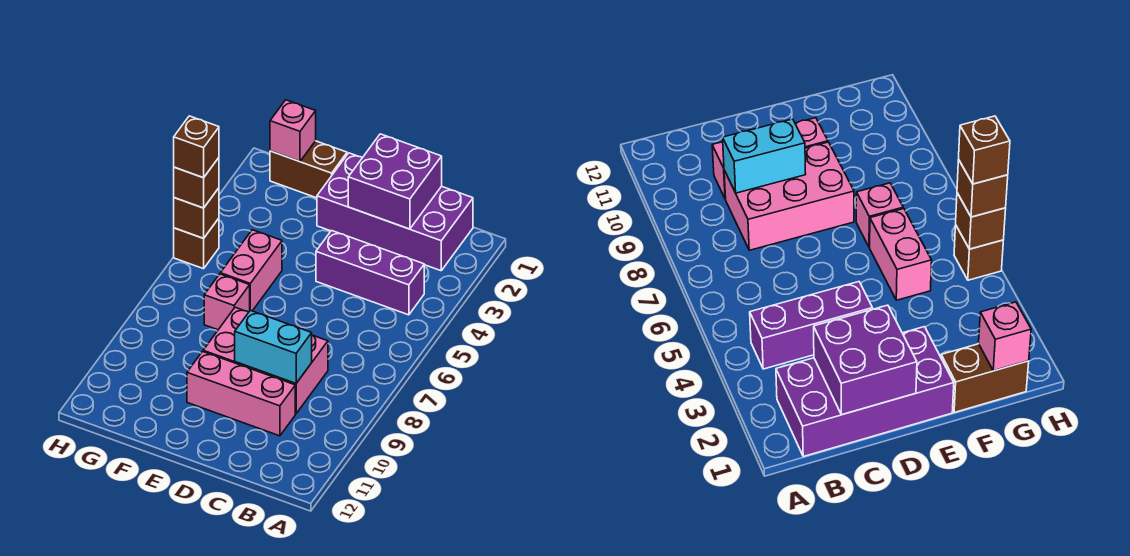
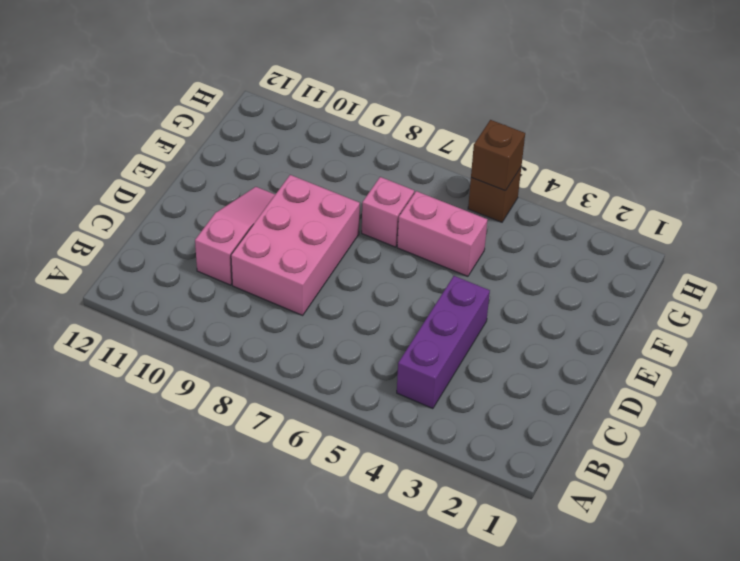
pink slope C10:E10 level 1 top C -> pink brick C10:E10 level 1
none -> purple brick B1:E2 level 1
none -> brown brick F1:G1 level 1
none -> purple brick C1:D2 level 2

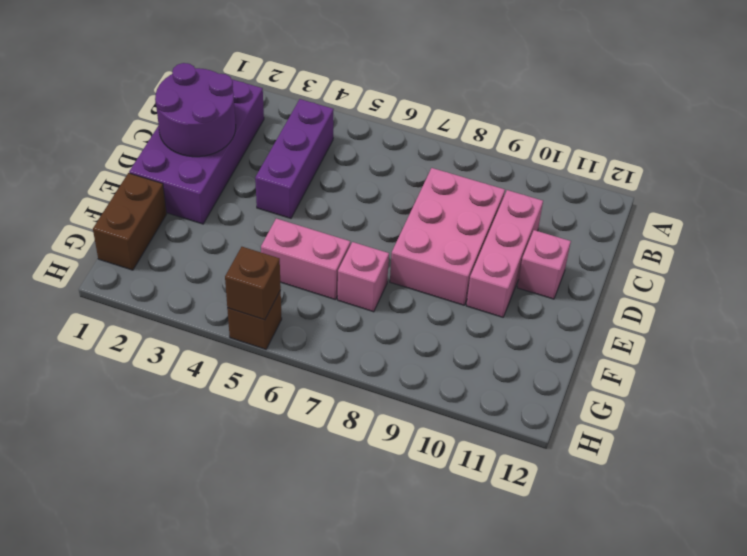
purple round brick C1:D2 level 2 -> purple brick C1:D2 level 2
pink brick D11 level 1 -> pink brick G1 level 2
none -> cyan brick C9:D9 level 2
none -> brown brick H5 level 3
none -> brown brick H5 level 4

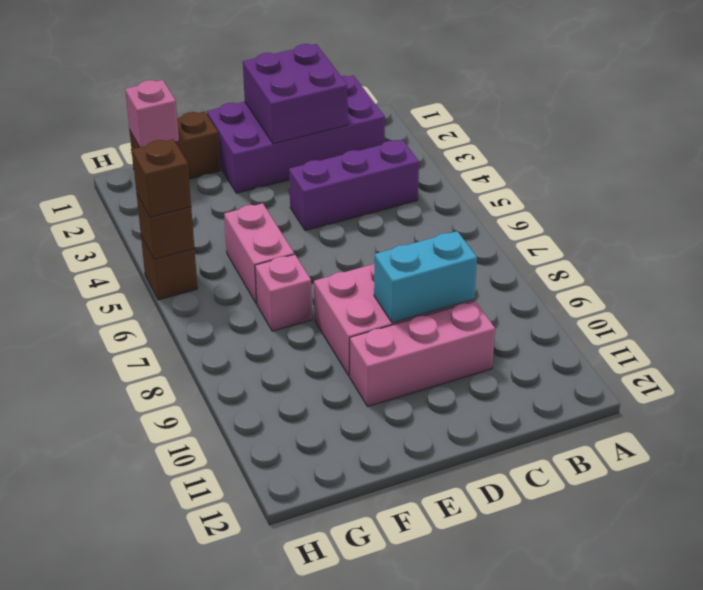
none -> brown brick H5 level 4

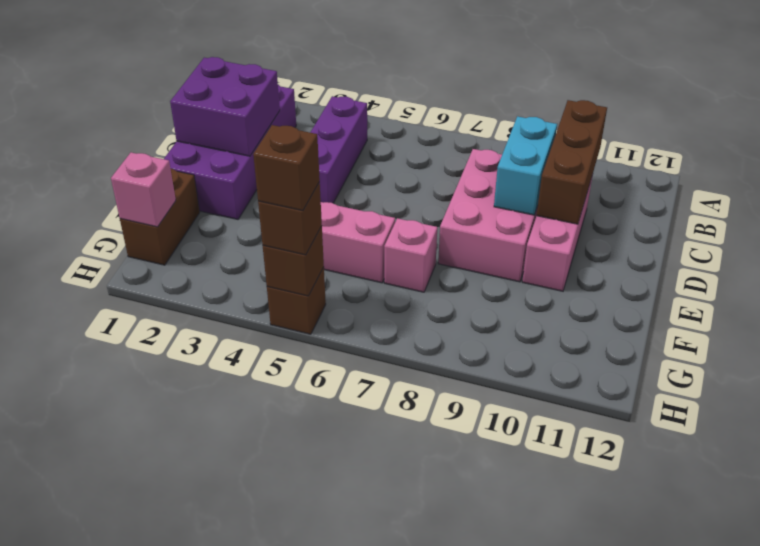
brown brick B10:D10 level 2 -> none

